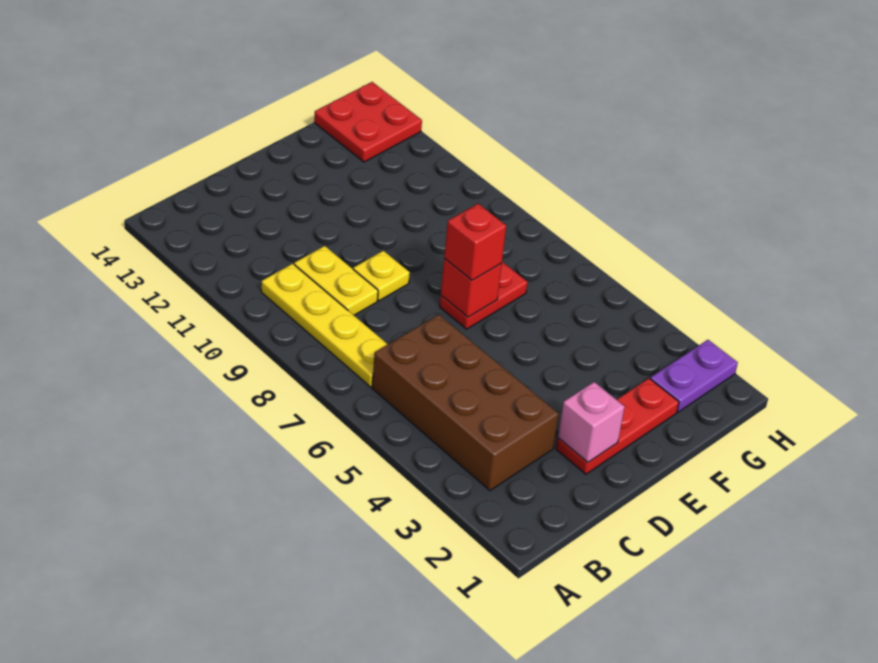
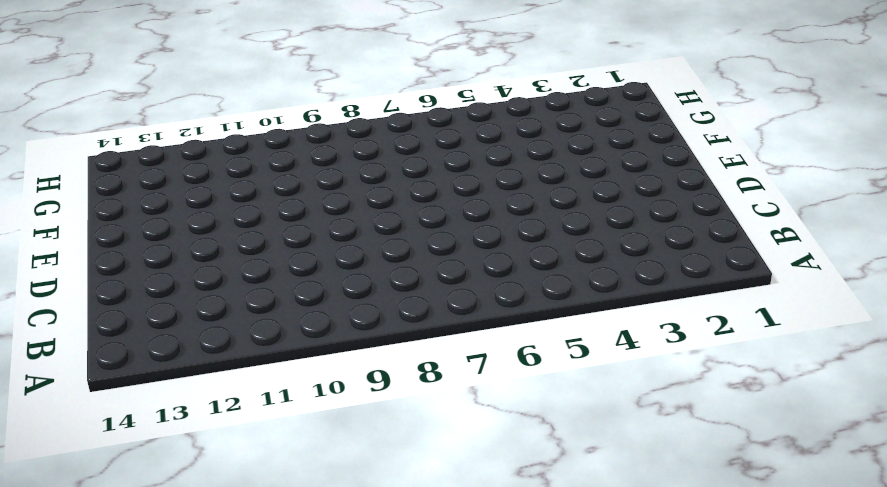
none -> brown brick B3:C6 level 1
none -> yellow plate B7:B10 level 1

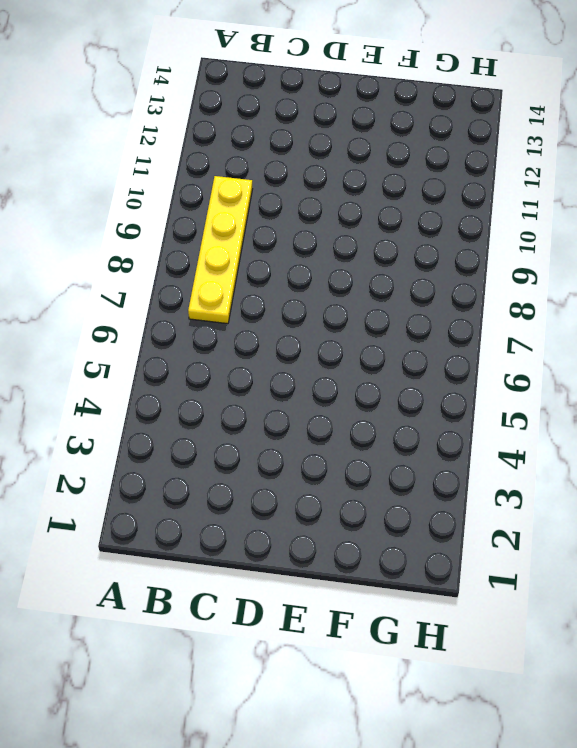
none -> brown brick B3:C6 level 1
none -> yellow plate C9:C10 level 1

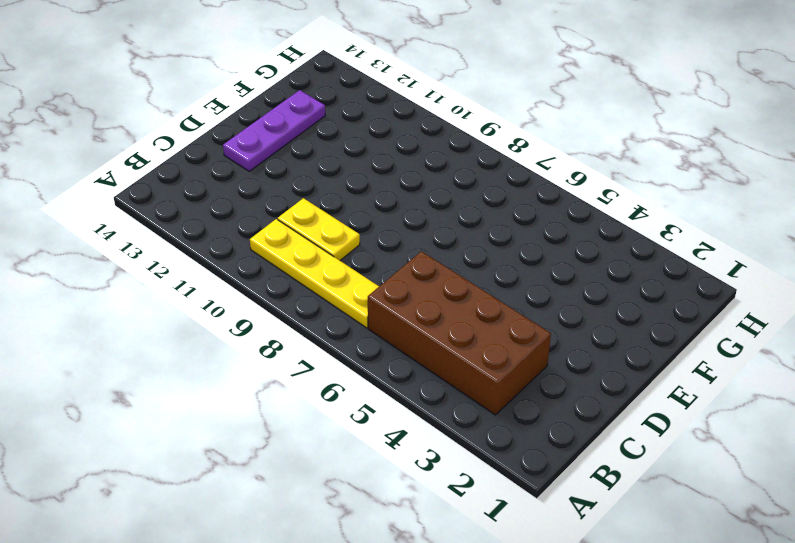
purple plate D13:F13 level 1 -> none
none -> red plate D2:F2 level 1
none -> yellow plate D9 level 1

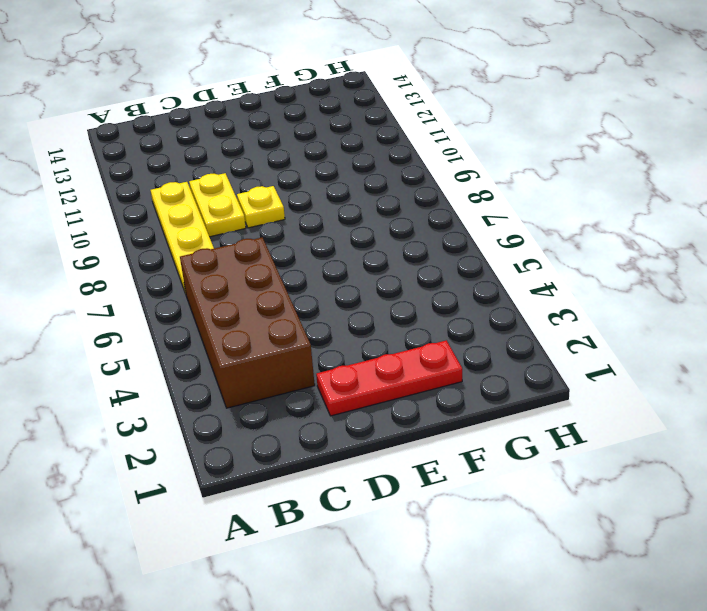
none -> red plate E7:F7 level 1
none -> purple plate G2:H2 level 1

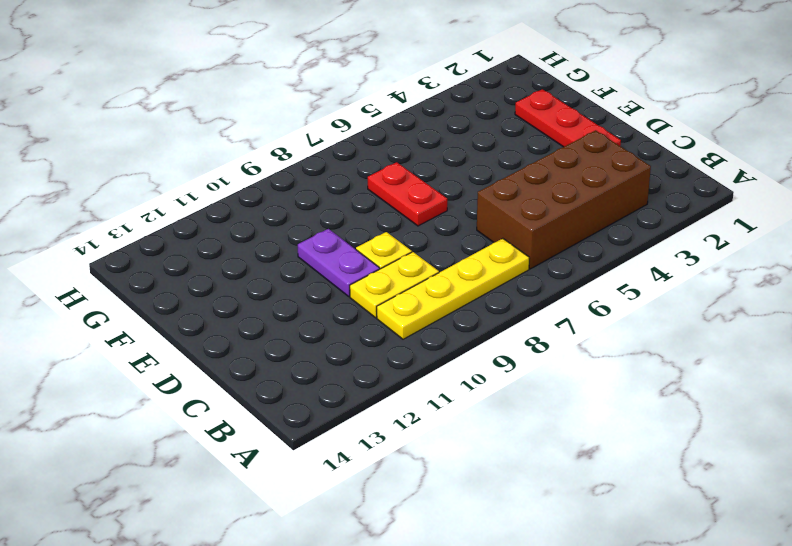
purple plate D10:E10 level 1 -> purple plate G2:H2 level 1
none -> red plate G13:H14 level 1
none -> pink brick D2 level 2

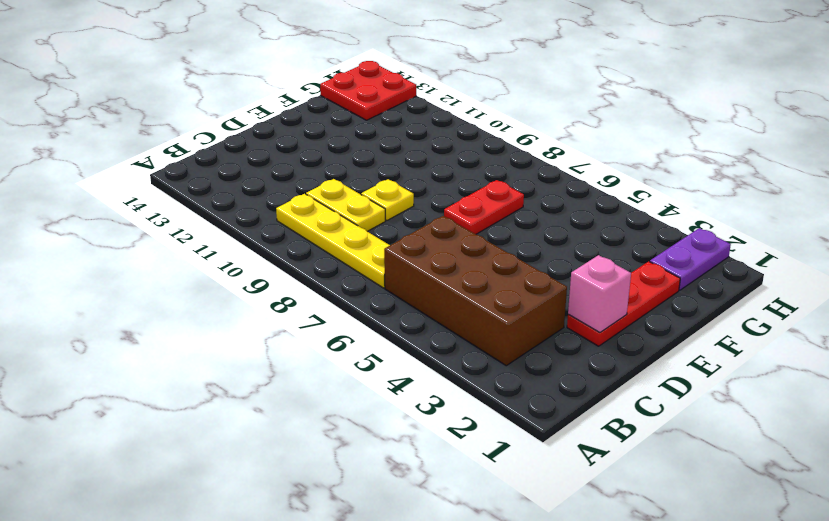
none -> red brick E7 level 2
none -> red brick E7 level 3

